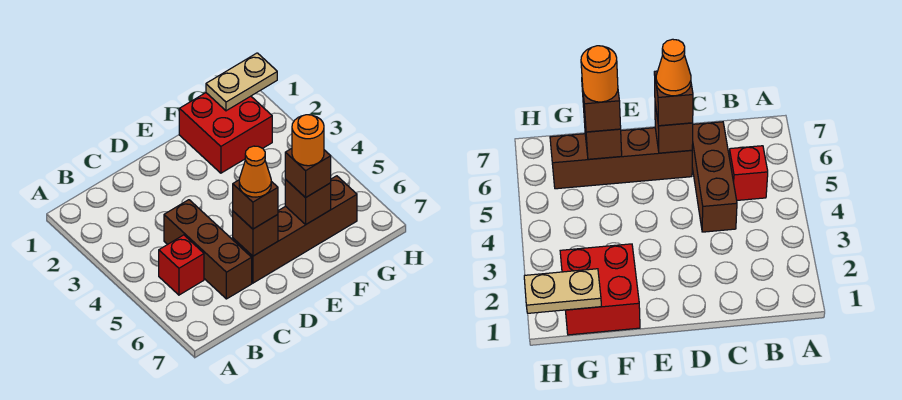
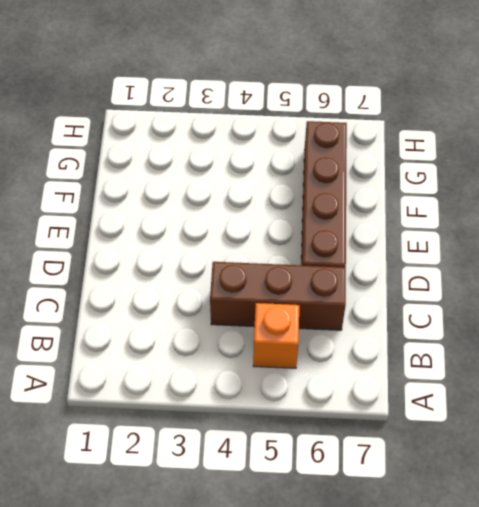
orange brick B5 level 1 -> red brick B5 level 1
none -> red brick F1:G2 level 1
none -> brown brick D6 level 2

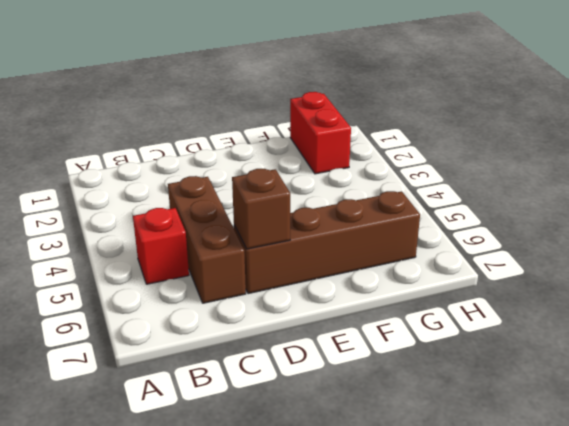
red brick G1:G2 level 1 -> red brick F1:G2 level 1
none -> brown brick F6 level 2
none -> tan plate G1:H1 level 2

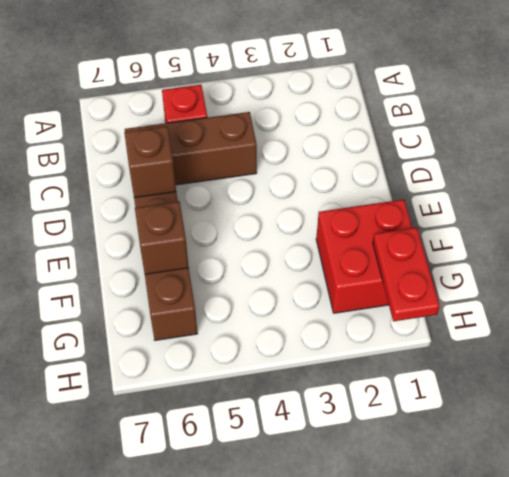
red plate G1:H1 level 2 -> tan plate G1:H1 level 2
none -> brown brick D6 level 3
none -> brown brick F6 level 3

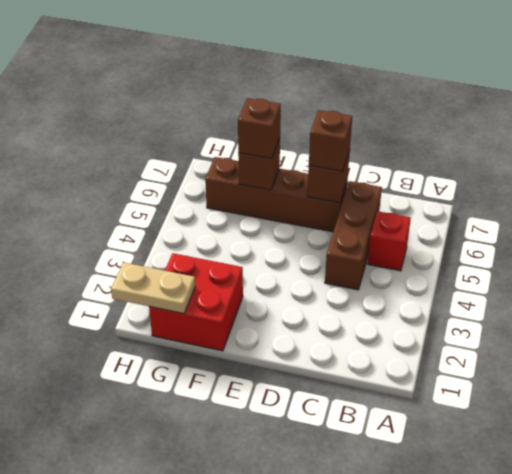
none -> orange cone D6 level 4
none -> orange round brick F6 level 4

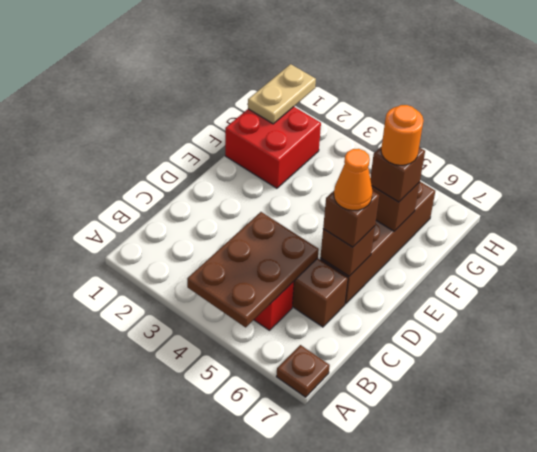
brown plate A4:C5 level 2 -> none
brown plate A7 level 1 -> none

